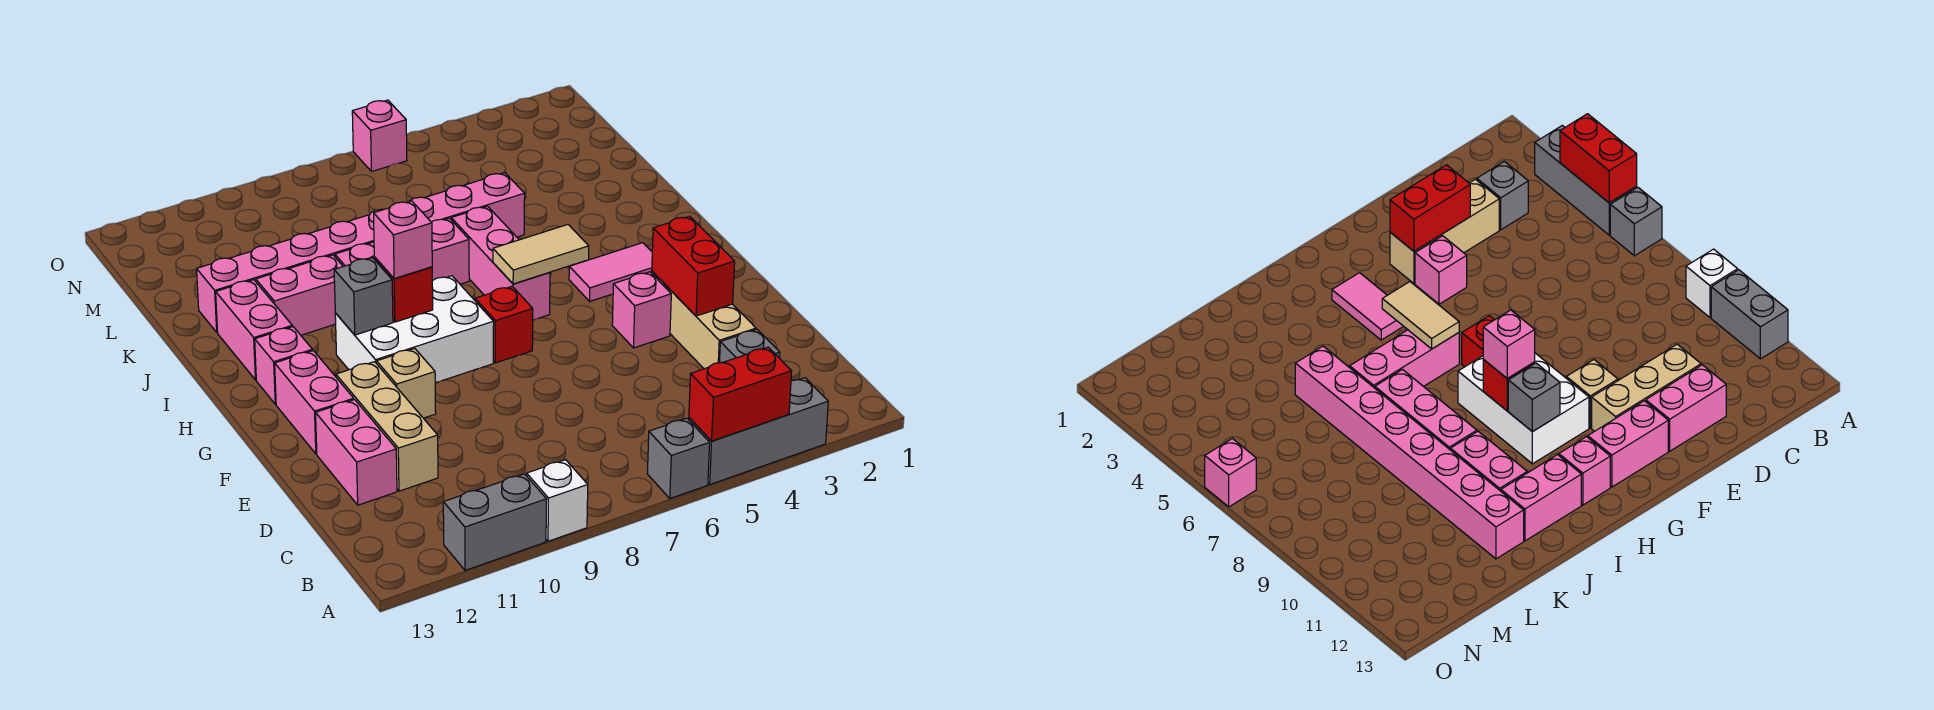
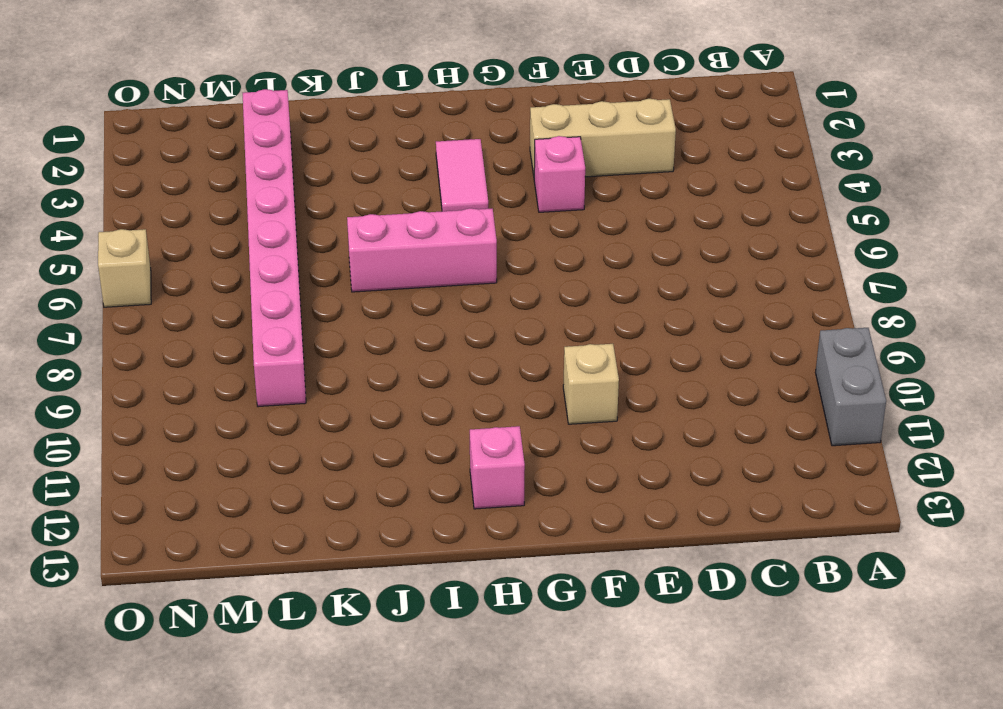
pink brick L2:L9 level 1 -> pink brick K5:K12 level 1
tan brick O6 level 1 -> pink brick O6 level 1
none -> grey brick A3:A5 level 1
none -> grey brick A6 level 1
none -> white brick A9 level 1

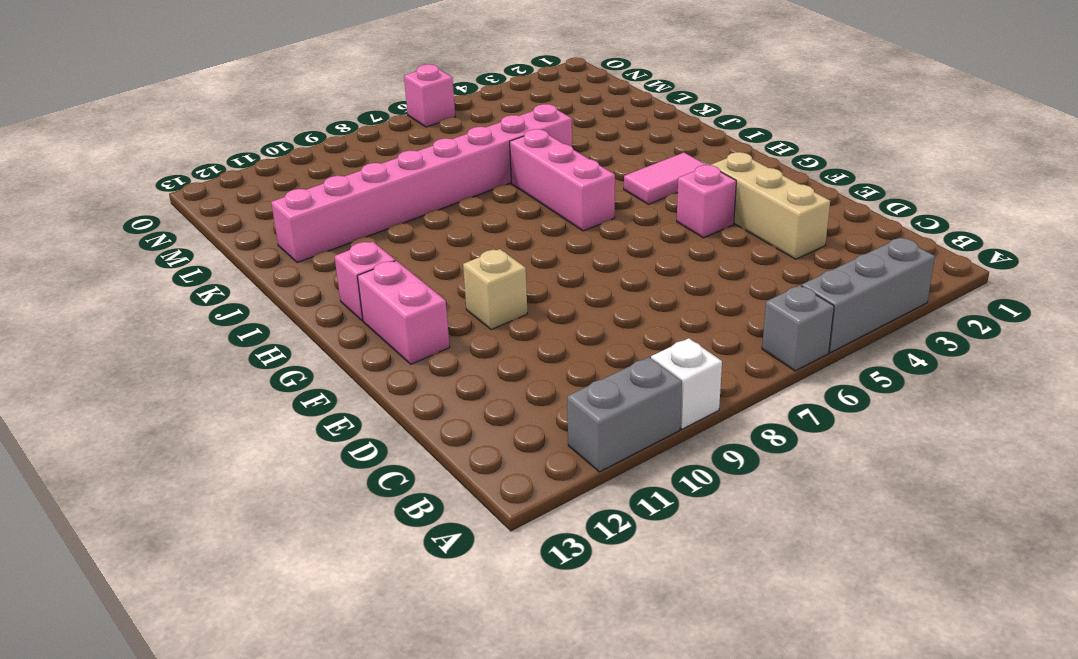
none -> grey brick C3 level 1
none -> tan brick D11:F11 level 1
none -> pink brick D12:E12 level 1

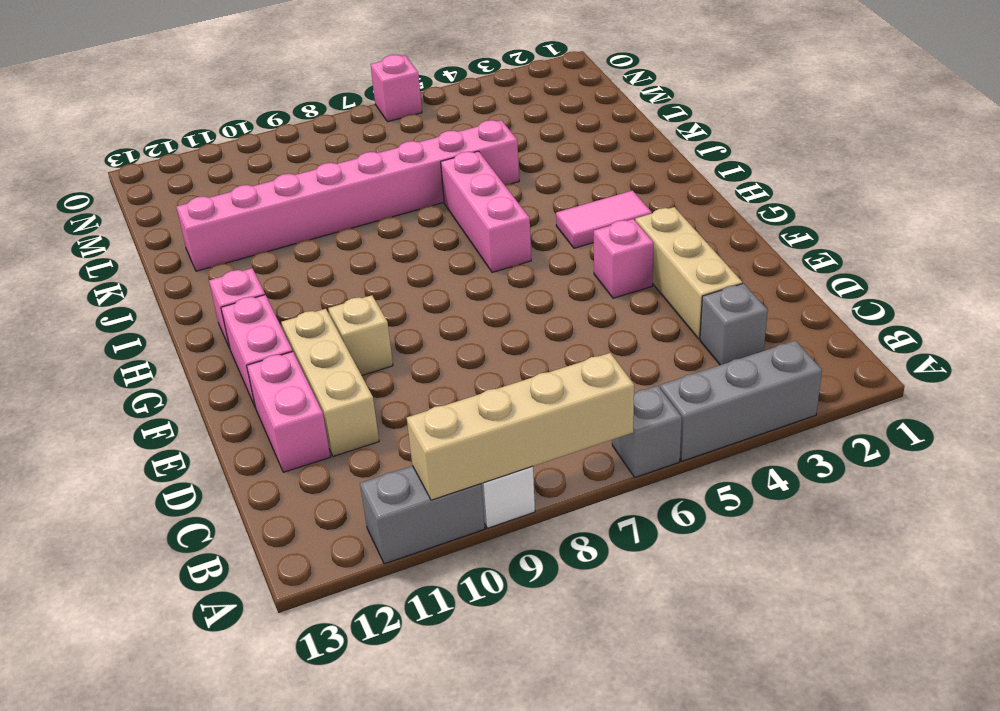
tan brick A7:A10 level 2 -> none
none -> red brick G7 level 1
none -> white brick G8:H10 level 1
none -> pink brick I12:J12 level 1

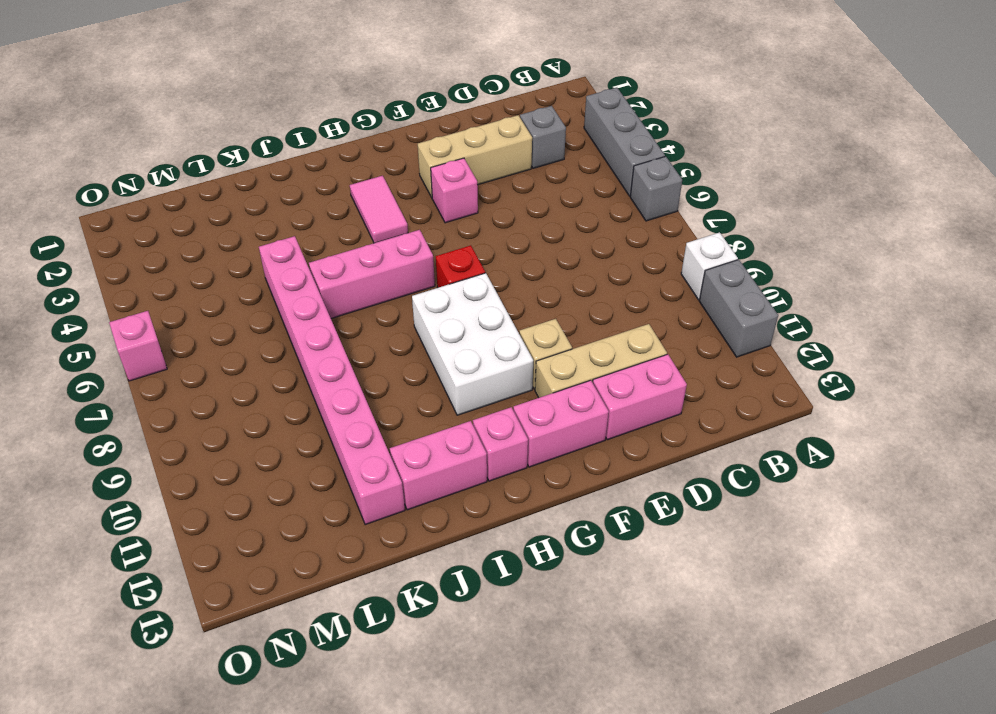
none -> pink brick J7:J9 level 1
none -> pink brick J10:J11 level 1
none -> red brick A4:A5 level 2

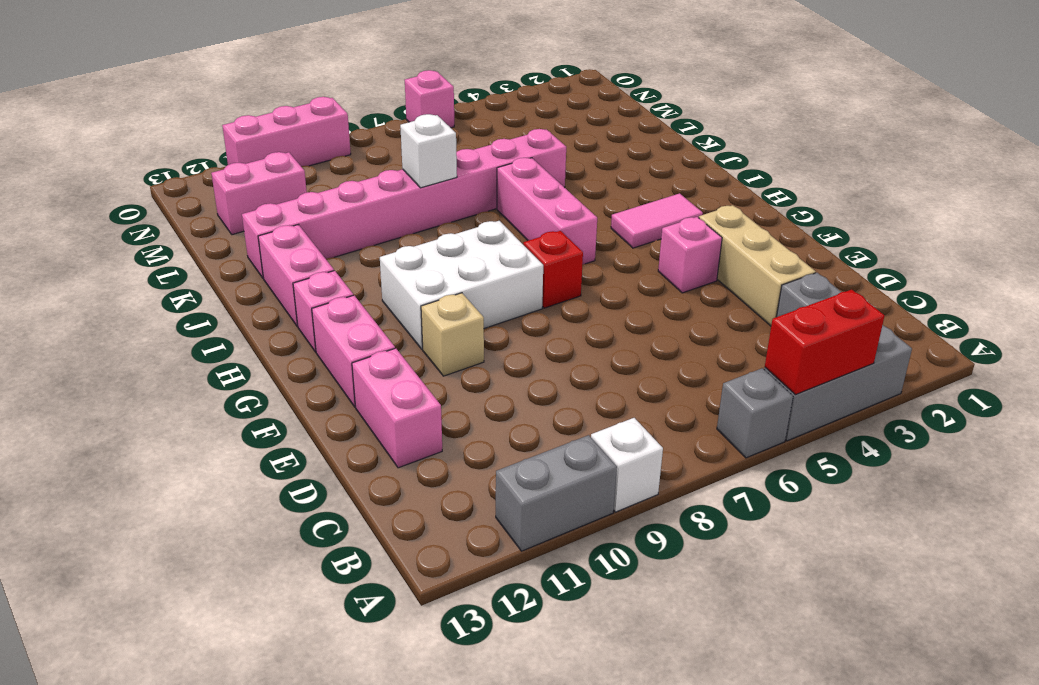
white brick K8 level 2 -> none
pink brick M11:M12 level 1 -> pink brick J10:J11 level 1
pink brick O9:O11 level 1 -> pink brick J7:J9 level 1
none -> tan brick D11:F11 level 1
none -> red brick E3:F3 level 2
none -> tan tile H5:H6 level 2

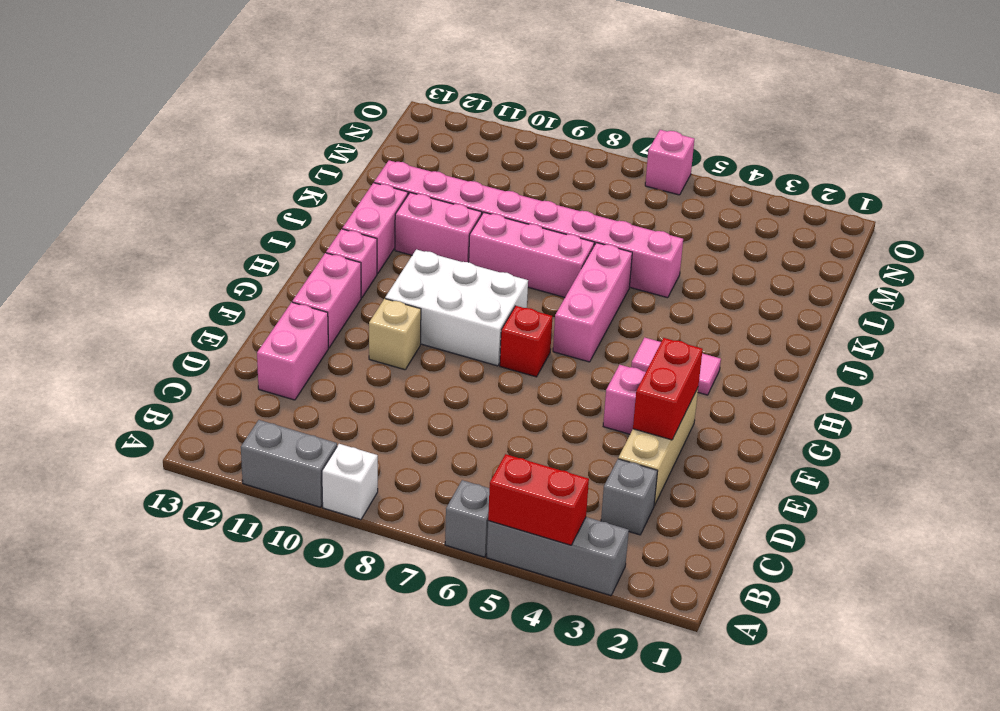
none -> tan brick D11:F11 level 1
none -> tan tile H5:H6 level 2
none -> red brick H9 level 2

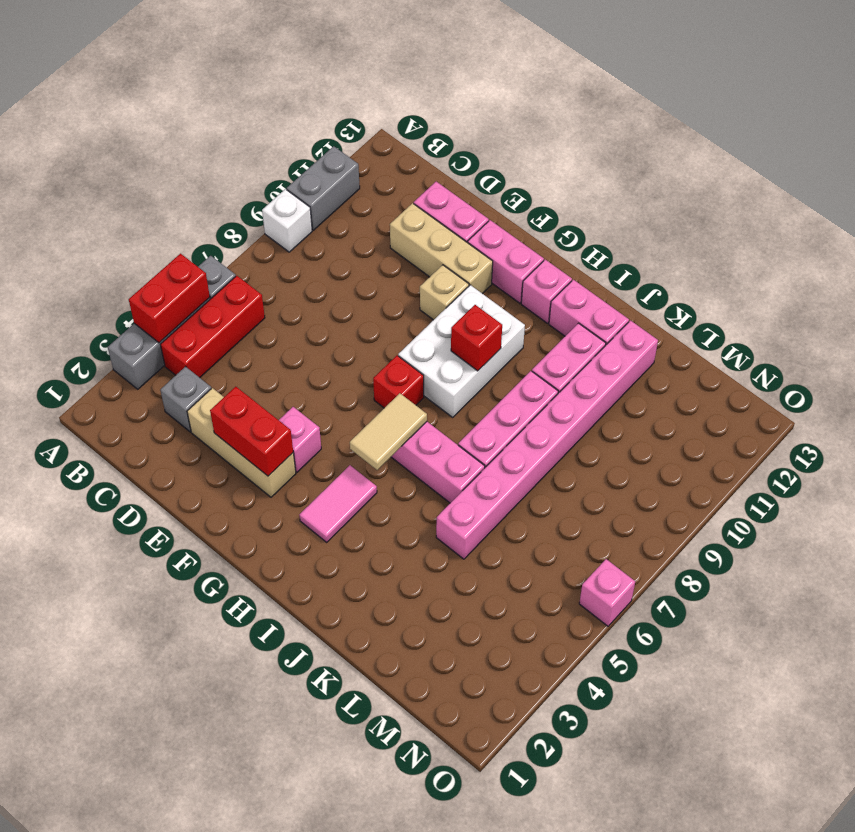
red brick B4:B6 level 1 -> none
none -> grey brick H10 level 2
none -> pink brick H9 level 3

